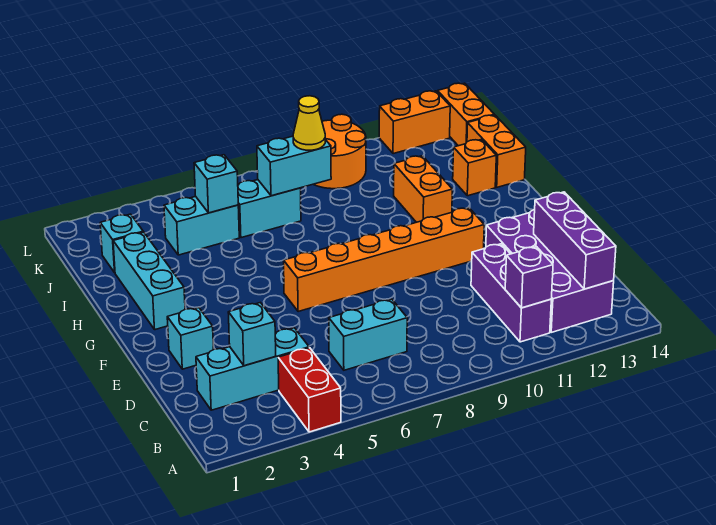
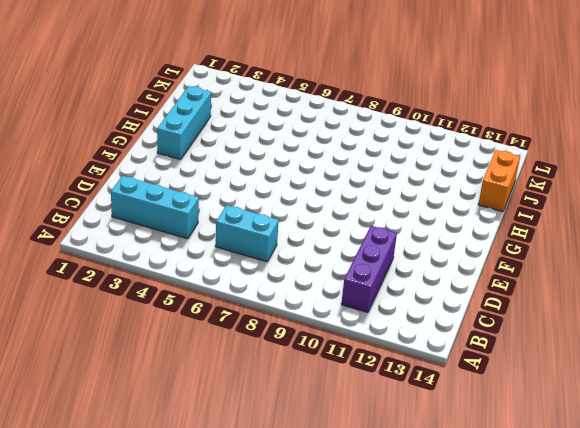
none -> red brick A4:B4 level 1
none -> purple brick B12:E13 level 1
none -> cyan brick E2 level 1

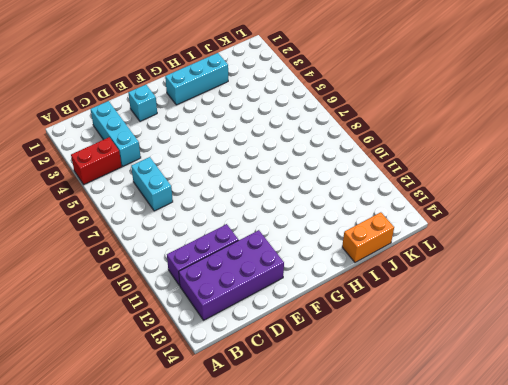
none -> orange brick F6:F11 level 1
none -> orange brick H11:I11 level 1
none -> orange brick I13 level 1

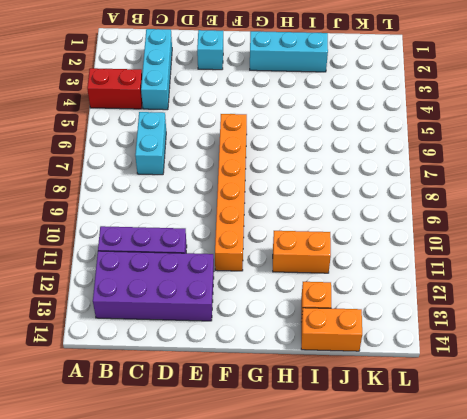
none -> cyan brick J2 level 1
none -> cyan brick J4:J5 level 1
none -> cyan brick J6:J7 level 1

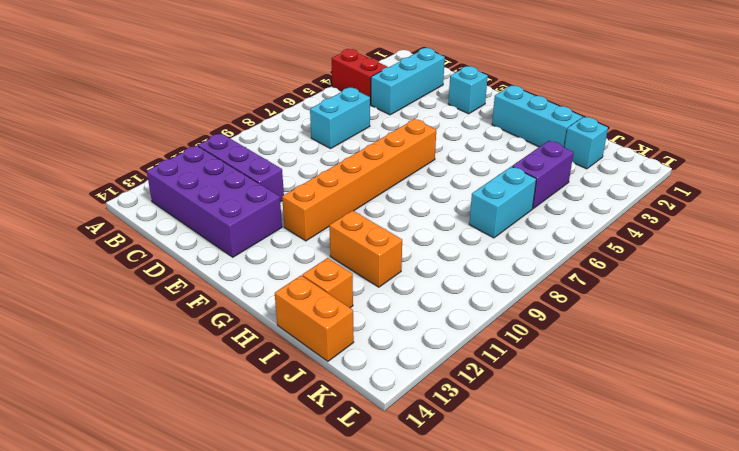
purple brick J4:J5 level 1 -> cyan brick J4:J5 level 1
none -> orange round brick K9:L10 level 1
none -> orange brick K14:L14 level 1
none -> orange brick L12:L13 level 1

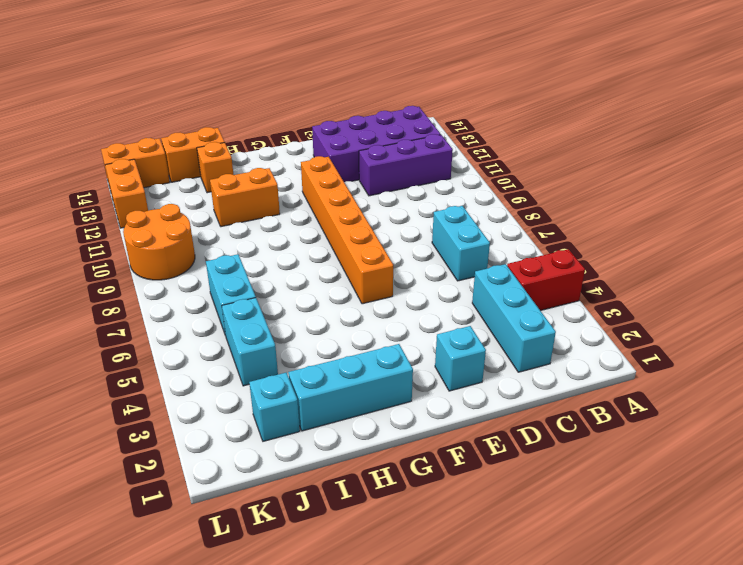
none -> purple brick B11 level 2
none -> purple brick B13:D13 level 2
none -> cyan brick C3 level 2

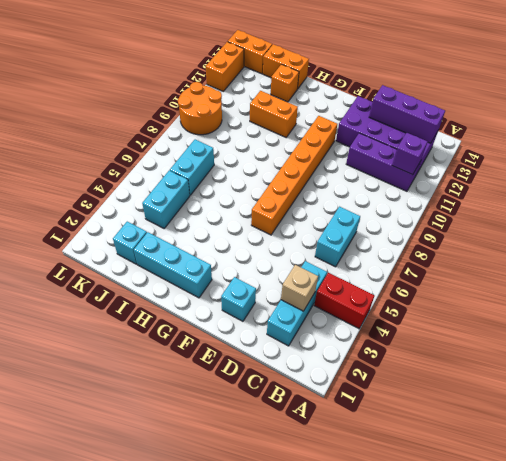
tan brick C3 level 2 -> cyan brick C3 level 2
none -> cyan brick J5 level 2
none -> cyan brick J7:J8 level 2
none -> yellow cone J8 level 3

